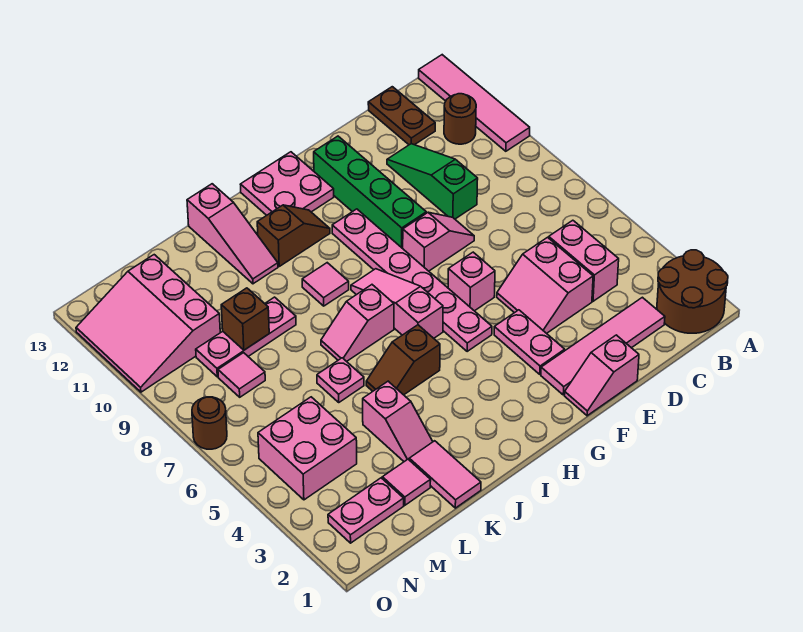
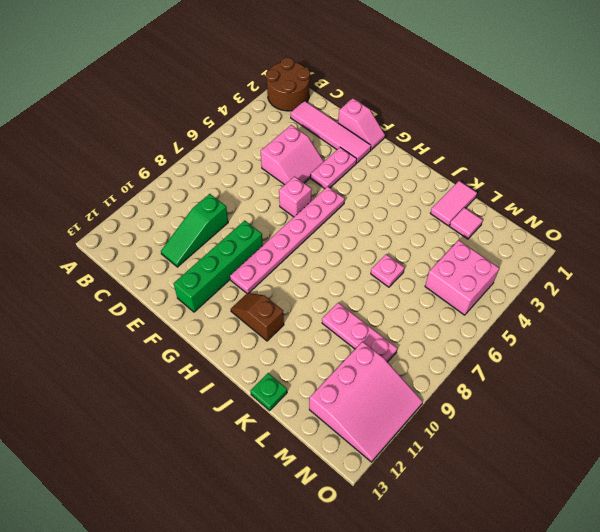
green plate K13 level 1 -> none
none -> pink tile A10:A13 level 1
none -> brown round brick B11 level 1
none -> pink brick C4:C5 level 1
none -> brown plate C12:C13 level 1

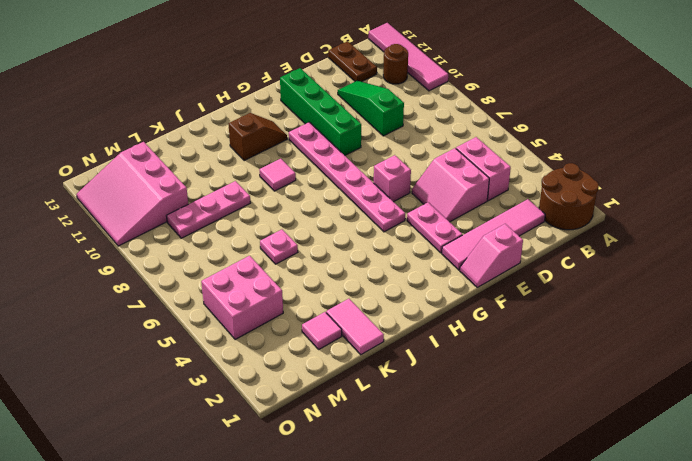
none -> pink slope E8:F8 level 1 top F
none -> pink plate G12:H13 level 1
none -> pink slope H6:H8 level 1 top 6
none -> brown slope I5:J5 level 1 top I

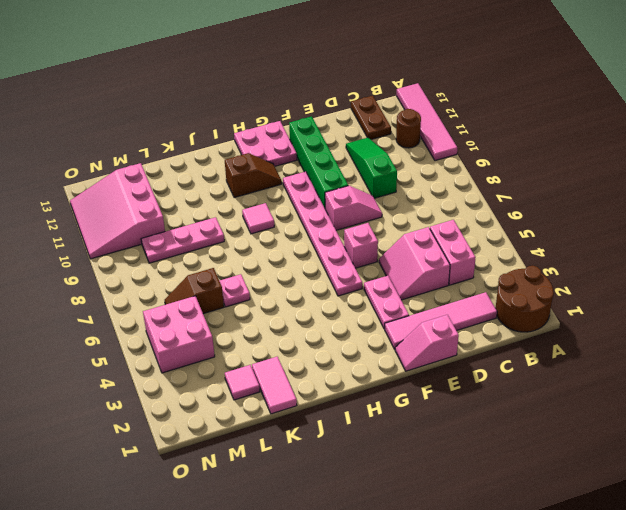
brown slope L6:M6 level 1 top L -> brown slope I5:J5 level 1 top I
none -> pink slope H6:H8 level 1 top 6
none -> pink slope I7:J7 level 1 top I
none -> pink slope J11:J13 level 1 top 13
none -> pink slope K3:K4 level 1 top 4

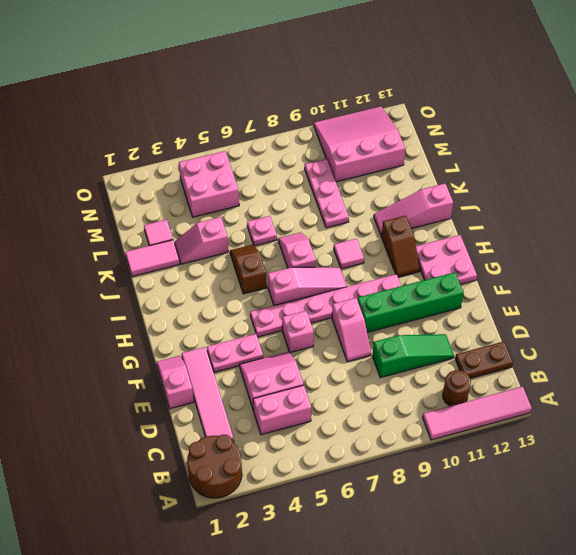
none -> pink plate M2:N2 level 1
none -> pink tile M8 level 1
none -> brown round brick O7 level 1
none -> brown brick L9 level 2

